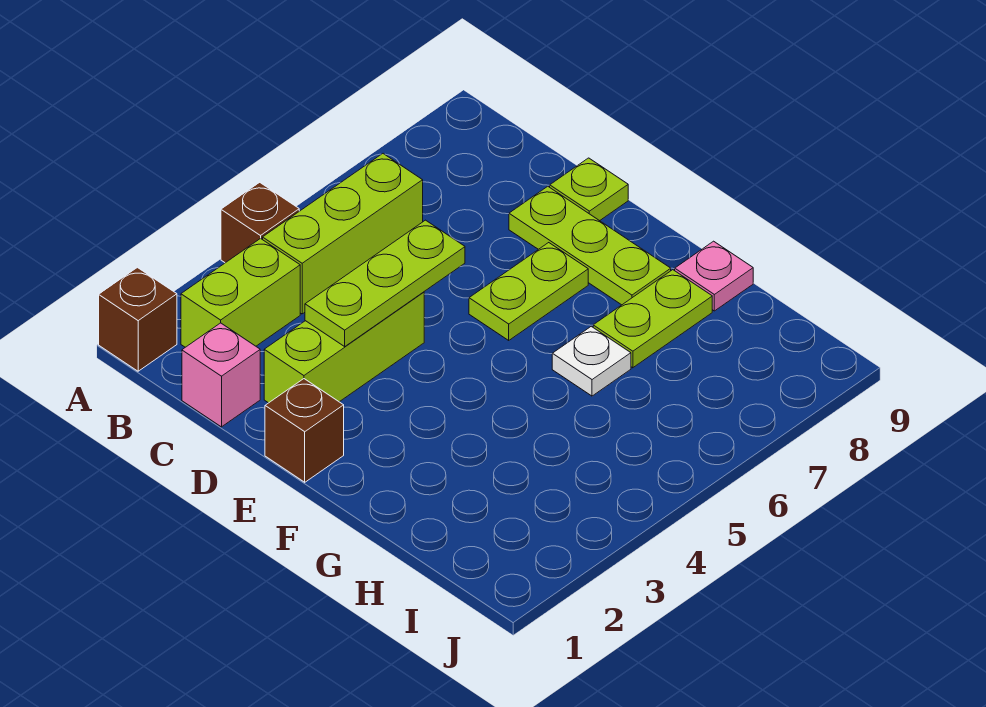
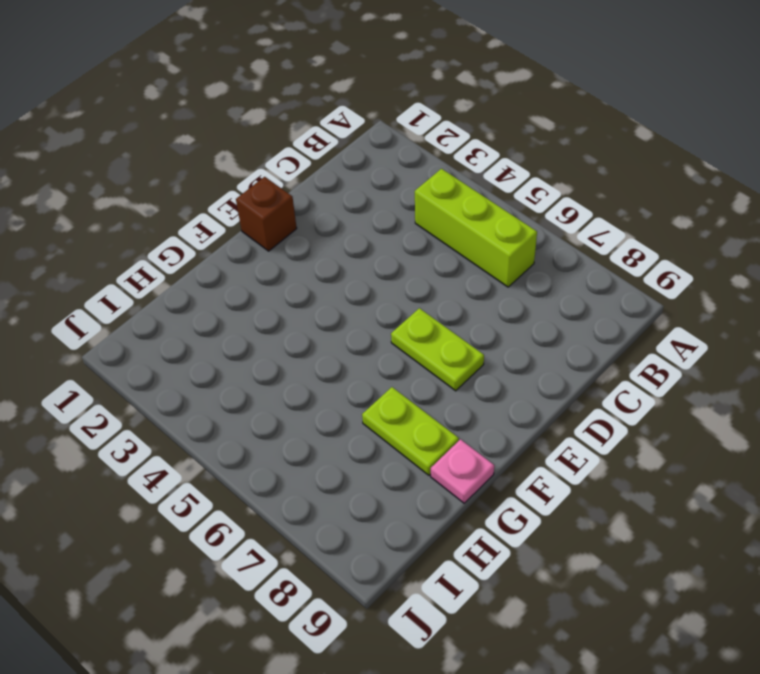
none -> brown brick A1 level 1
none -> brown brick A4 level 1
none -> lime brick B2:B3 level 1

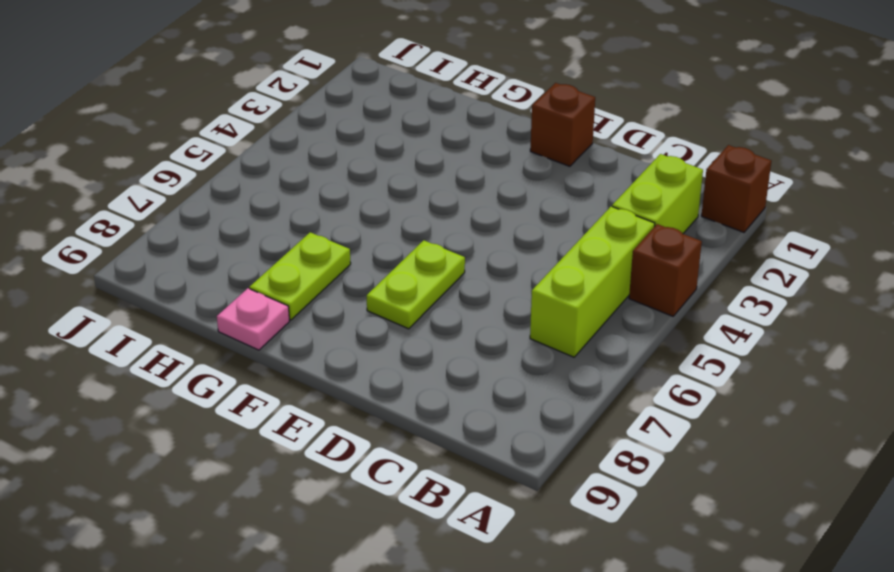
none -> pink brick C1 level 1
none -> lime brick D2:D4 level 1
none -> lime plate D8:F8 level 1

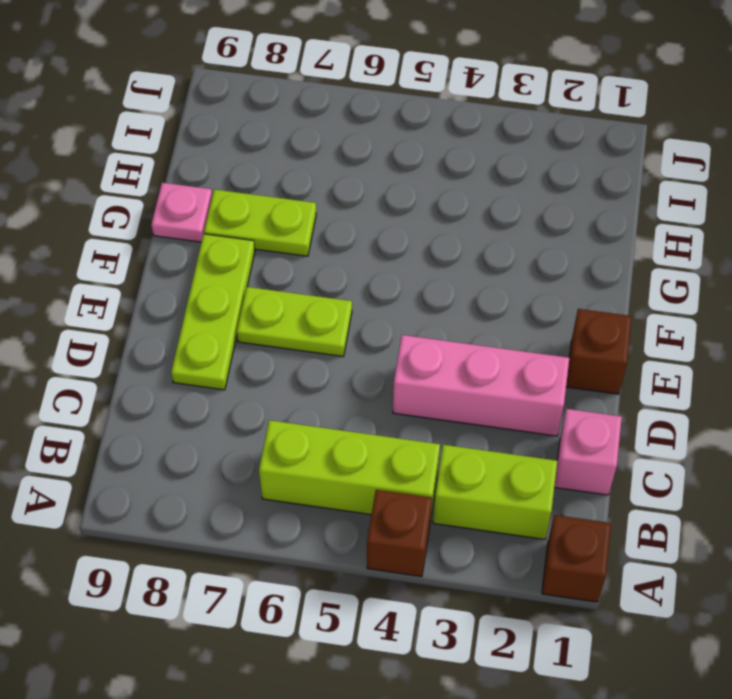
pink brick D2:D4 level 1 -> lime brick D2:D4 level 1
none -> lime plate D9 level 1
none -> white plate G6 level 1
none -> lime plate D3:D5 level 2

